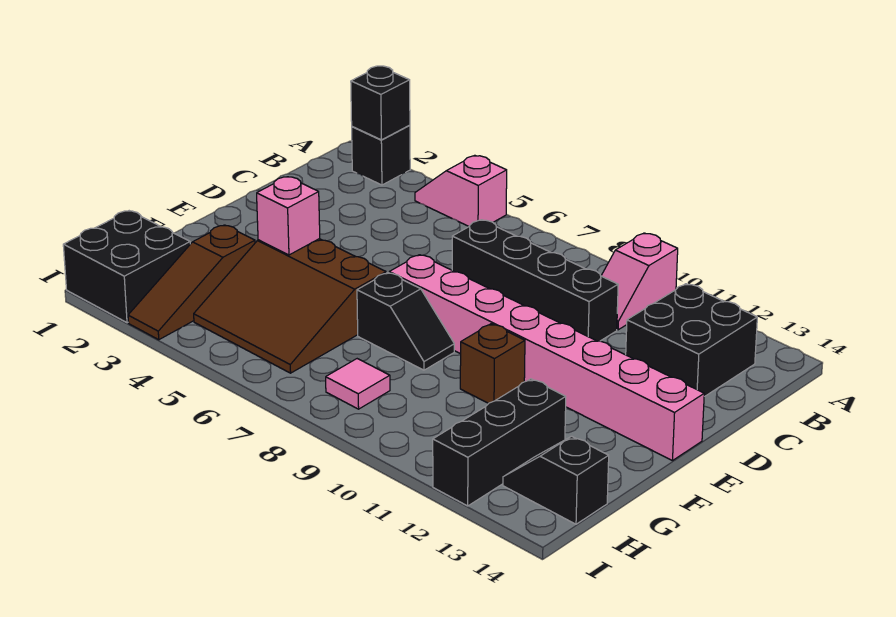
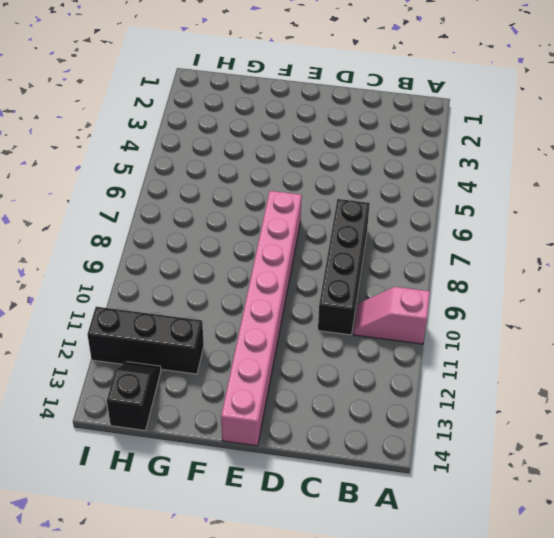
none -> black brick A2 level 1
none -> pink slope A4:A5 level 1 top 5
none -> black brick B12:C13 level 1

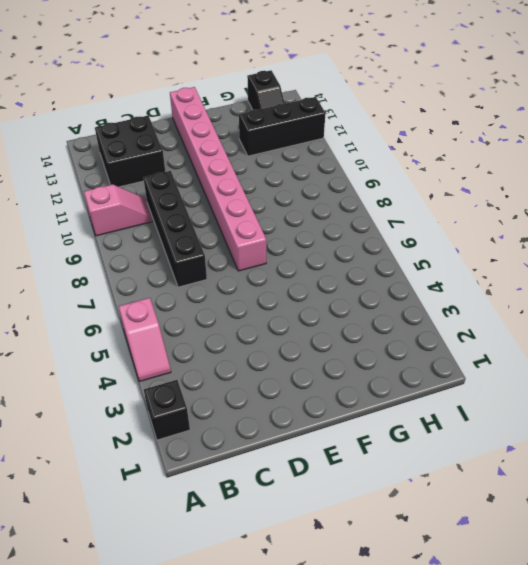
none -> brown slope F4:H6 level 1 top F
none -> black slope F7:F8 level 1 top 7
none -> brown brick F10 level 1

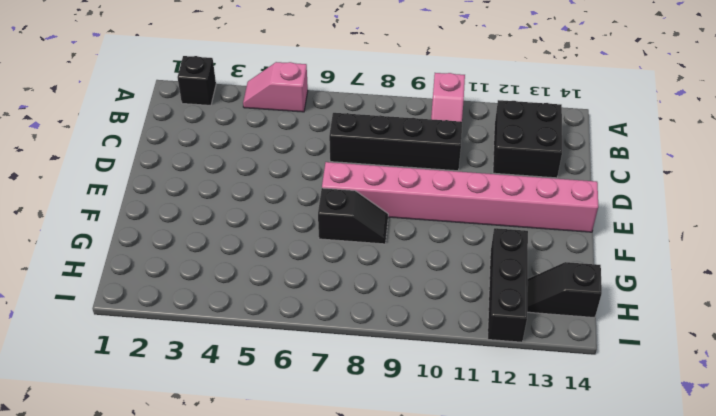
none -> brown slope F4:H6 level 1 top F
none -> brown brick F10 level 1
none -> brown slope G3:I3 level 1 top G

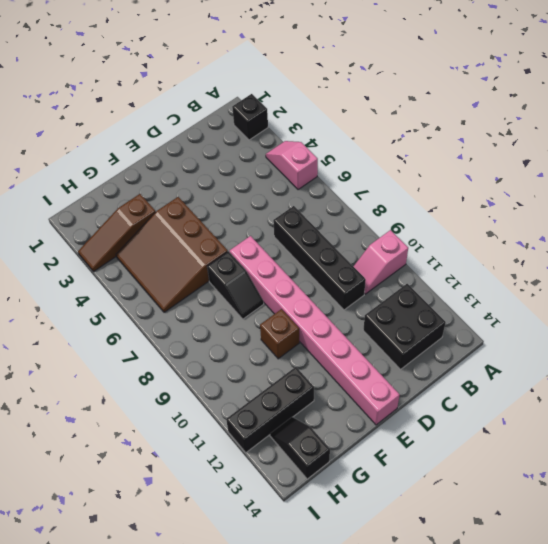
none -> black brick H1:I2 level 1
none -> pink tile H8 level 1
none -> black brick A2 level 2

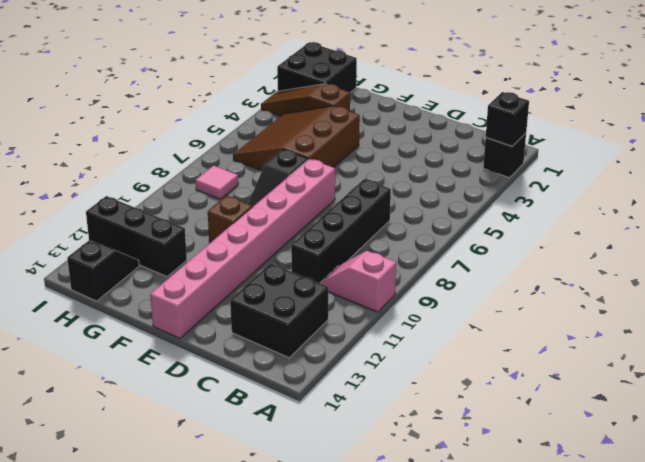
none -> pink slope A4:A5 level 1 top 5
none -> pink brick F4 level 2

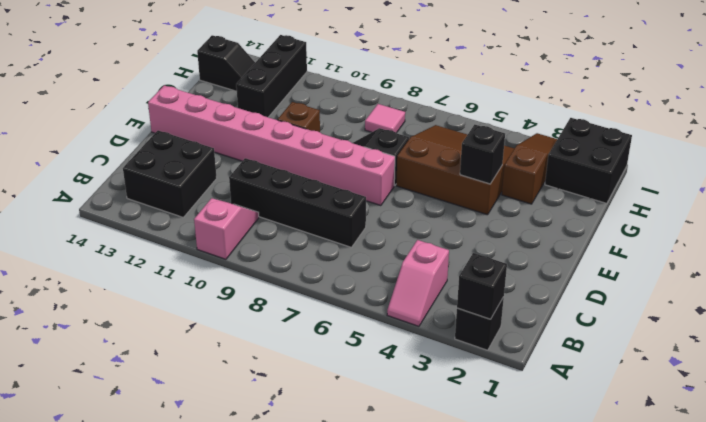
pink slope A4:B4 level 1 top B -> pink slope A4:A5 level 1 top 5
black brick F4 level 2 -> pink brick F4 level 2

